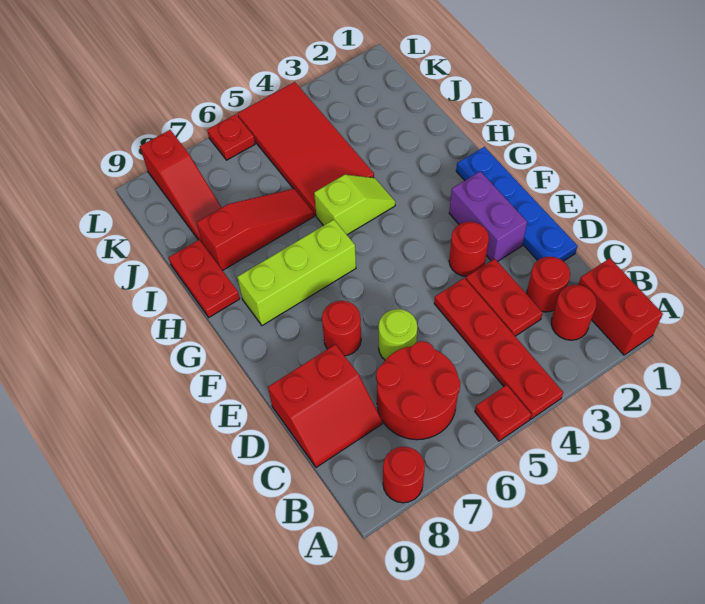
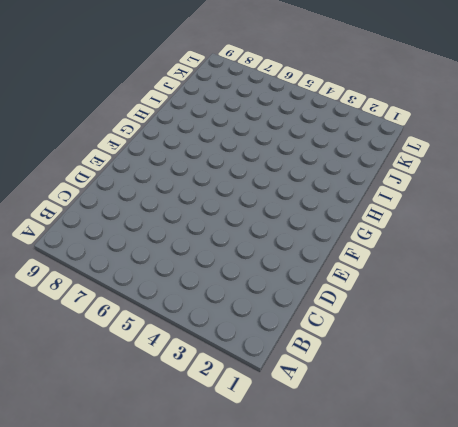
none -> red brick A1:B1 level 1
none -> red plate A4:D4 level 1
none -> red plate A5 level 1

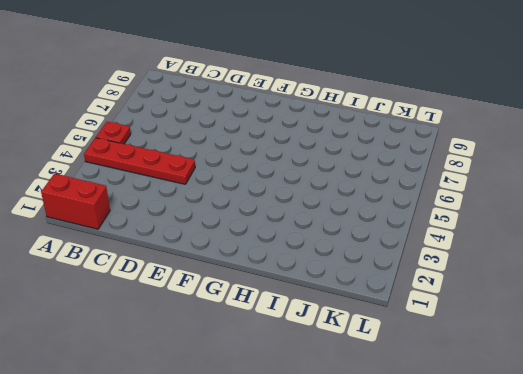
none -> red round brick A8 level 1
none -> red round brick B2 level 1
none -> red round brick B6:C7 level 1

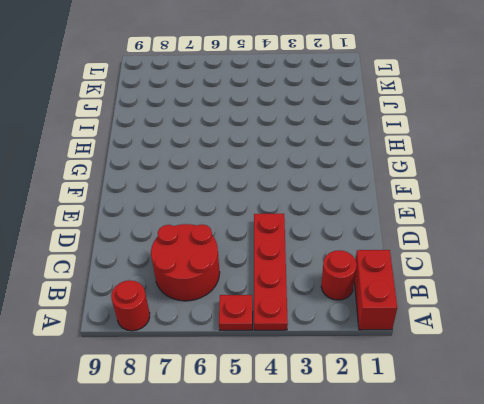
none -> red round brick C2 level 1
none -> red plate C3:D3 level 1
none -> red slope C8:D9 level 1 top D

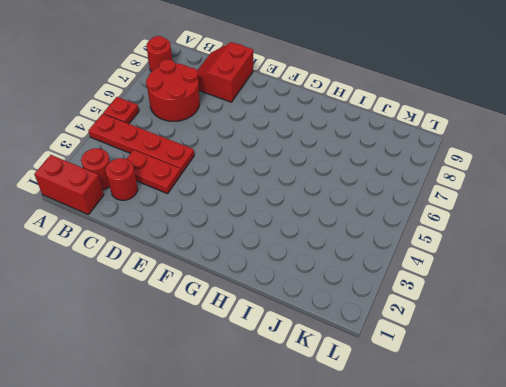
none -> blue plate D1:G1 level 1
none -> lime round brick D6 level 1
none -> purple brick E2:F2 level 1

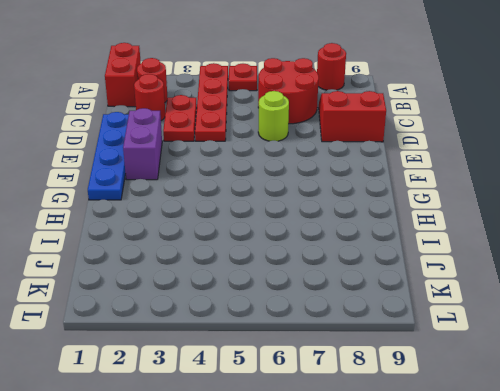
none -> red round brick E3 level 1
none -> red round brick E7 level 1
none -> lime brick G6:G8 level 1

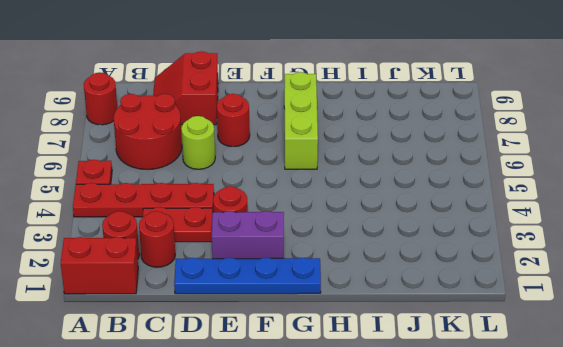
none -> lime slope H4:H5 level 1 top 5
none -> red plate H9:I9 level 1
none -> red tile I4:L5 level 1

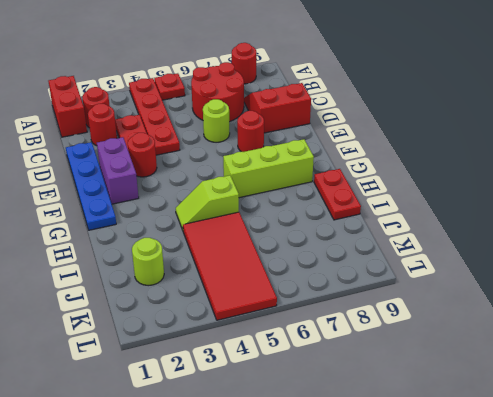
lime round brick J2 level 1 -> none
none -> red slope I6:I8 level 1 top 8
none -> red slope J8:L8 level 1 top L
none -> red plate L6 level 1

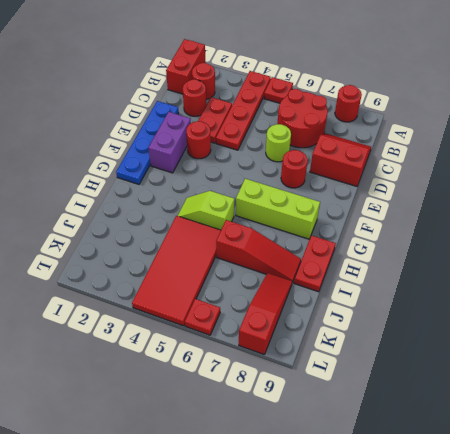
red slope I6:I8 level 1 top 6 -> red slope I6:I8 level 1 top 8

